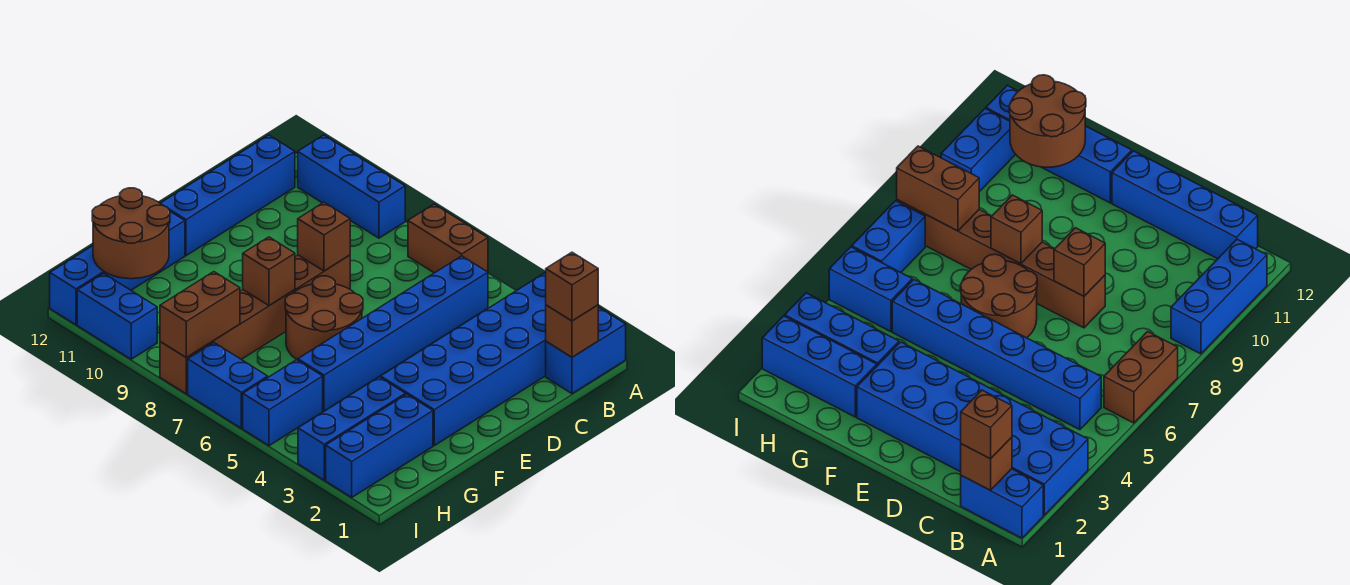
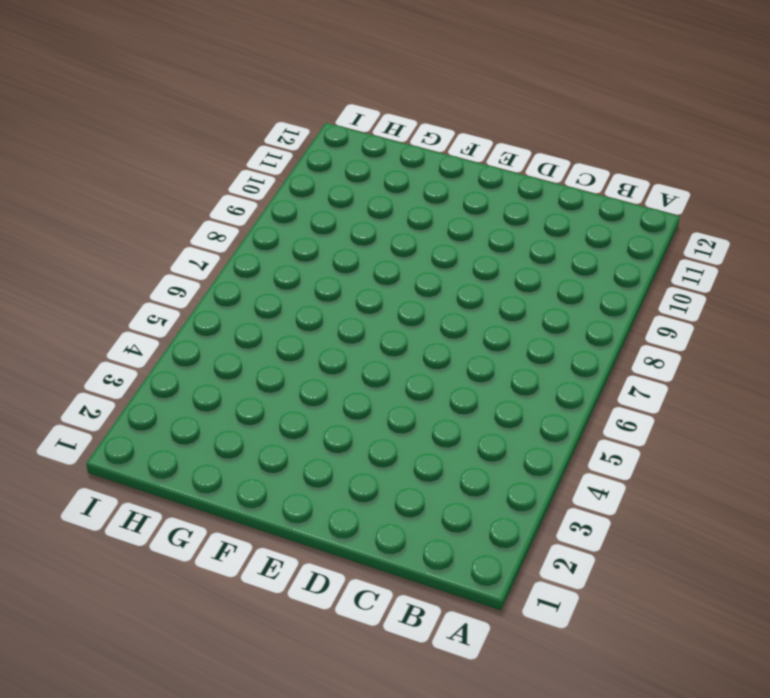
none -> blue brick A1:B1 level 1
none -> blue brick A2:F3 level 1
none -> brown brick A6:A7 level 1

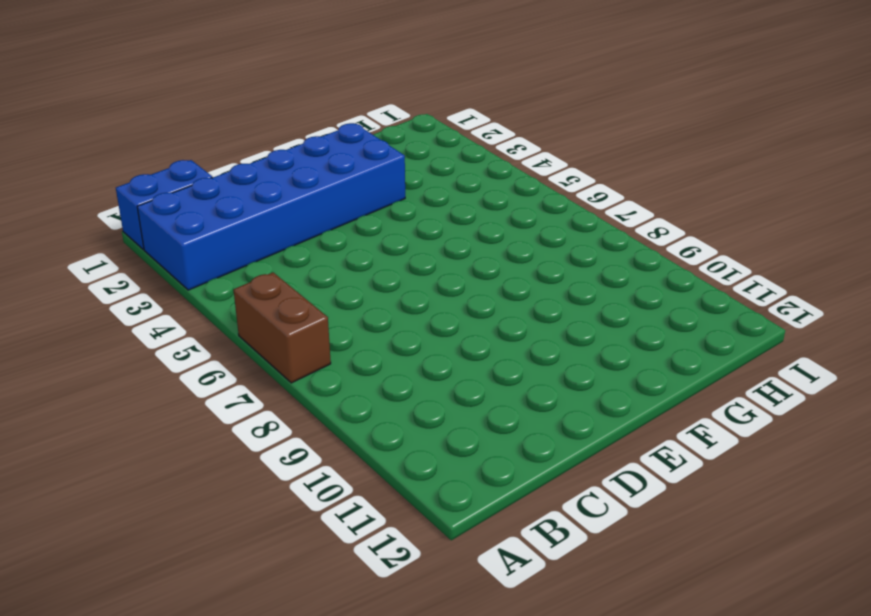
none -> blue brick A9:A11 level 1
none -> blue brick B5:G5 level 1
none -> blue brick B12:E12 level 1

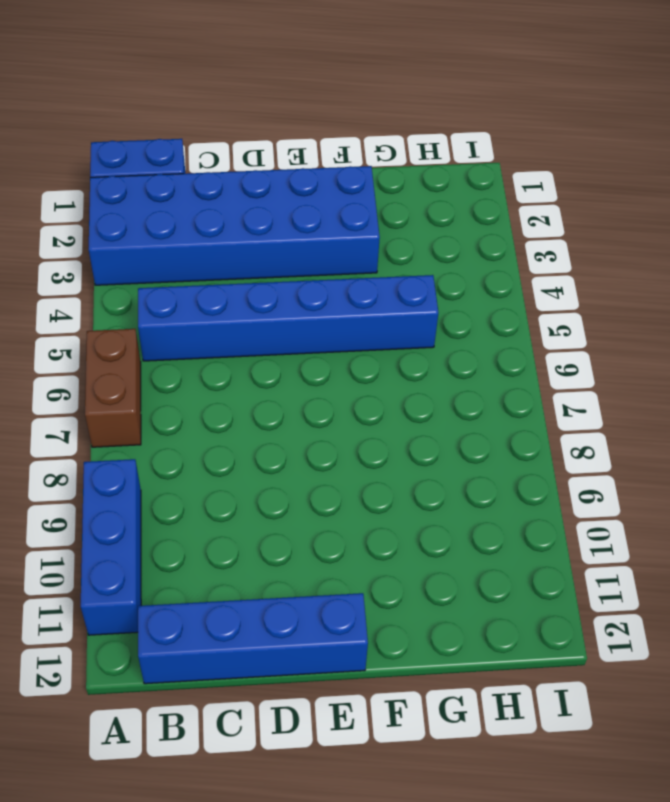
none -> brown brick D8:I8 level 1
none -> brown round brick E6:F7 level 1
none -> blue brick F12:I12 level 1

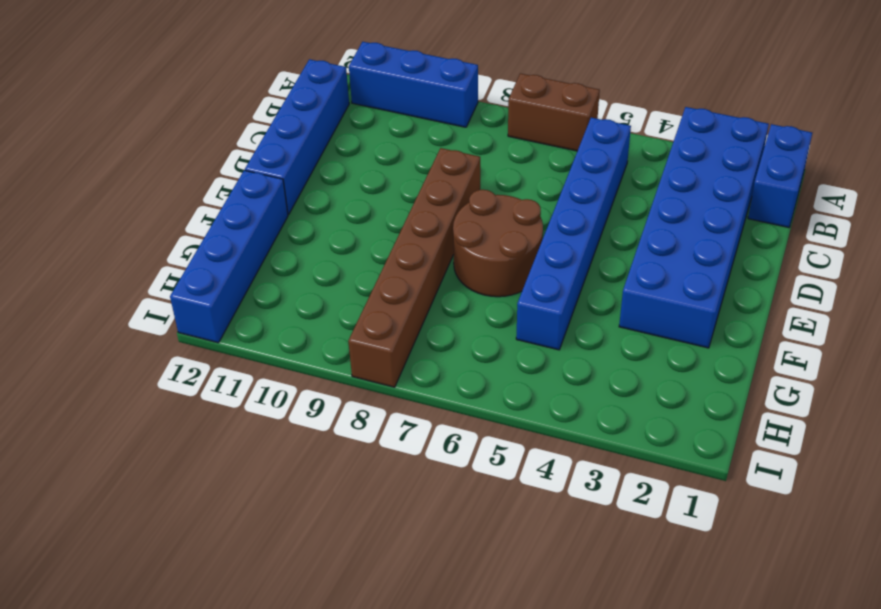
none -> blue brick G2:I2 level 1
none -> blue brick G3:I3 level 1
none -> blue brick H5:I5 level 1

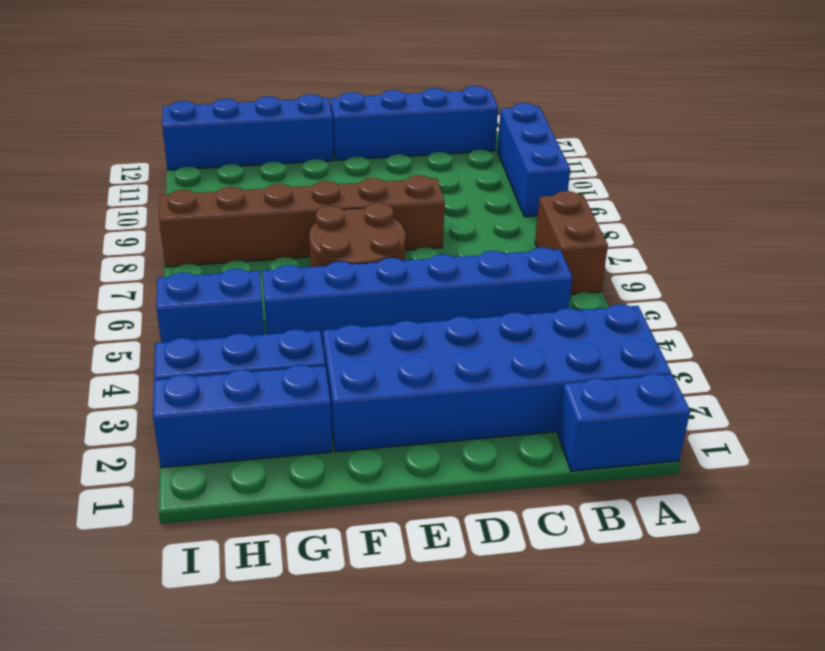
none -> blue brick I6:I7 level 1
none -> blue brick I10:I11 level 1
none -> brown brick B1 level 2

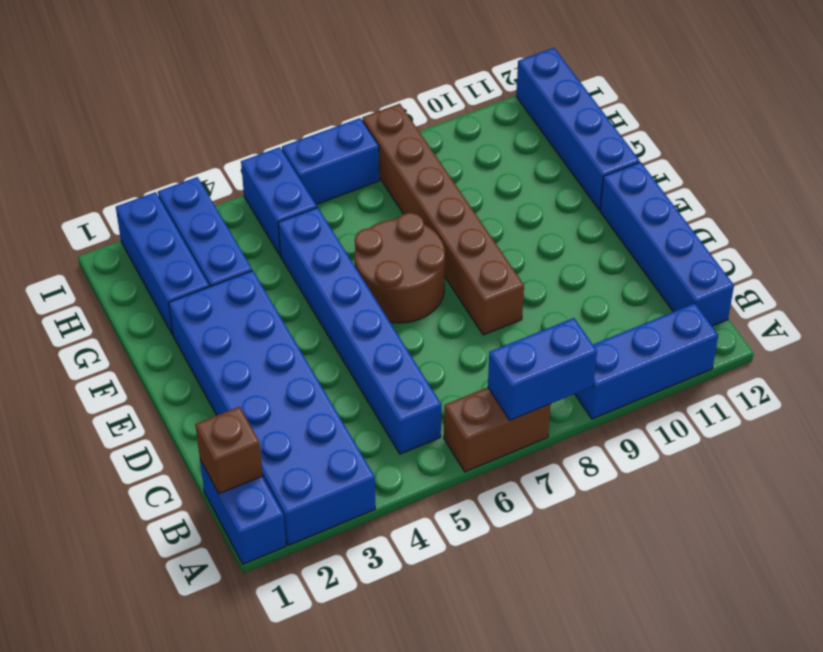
blue brick A7:A8 level 2 -> blue brick I10:I11 level 1
none -> brown brick D8 level 2
none -> brown brick F8 level 2
none -> brown round brick G11:H12 level 2

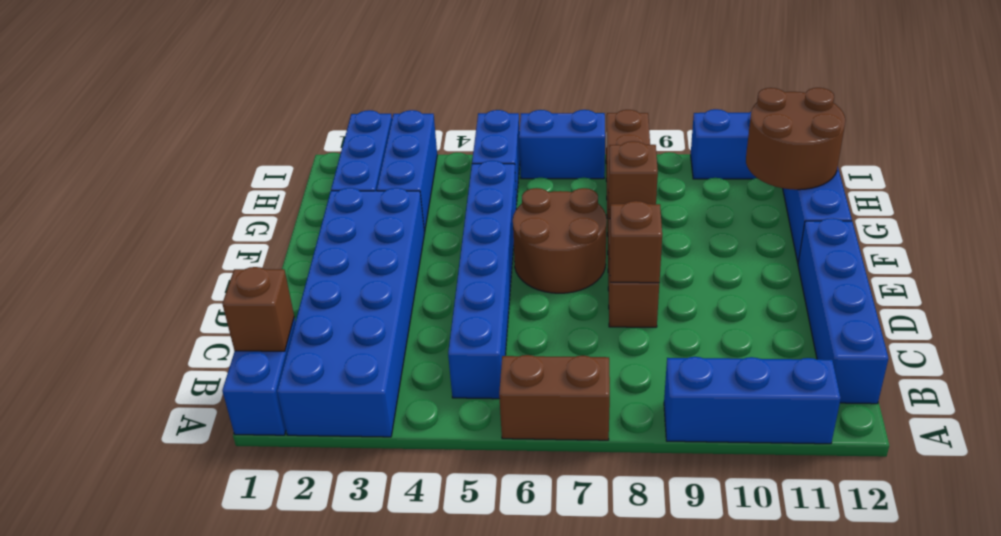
none -> brown brick H8:I8 level 2
none -> brown brick B1 level 3

